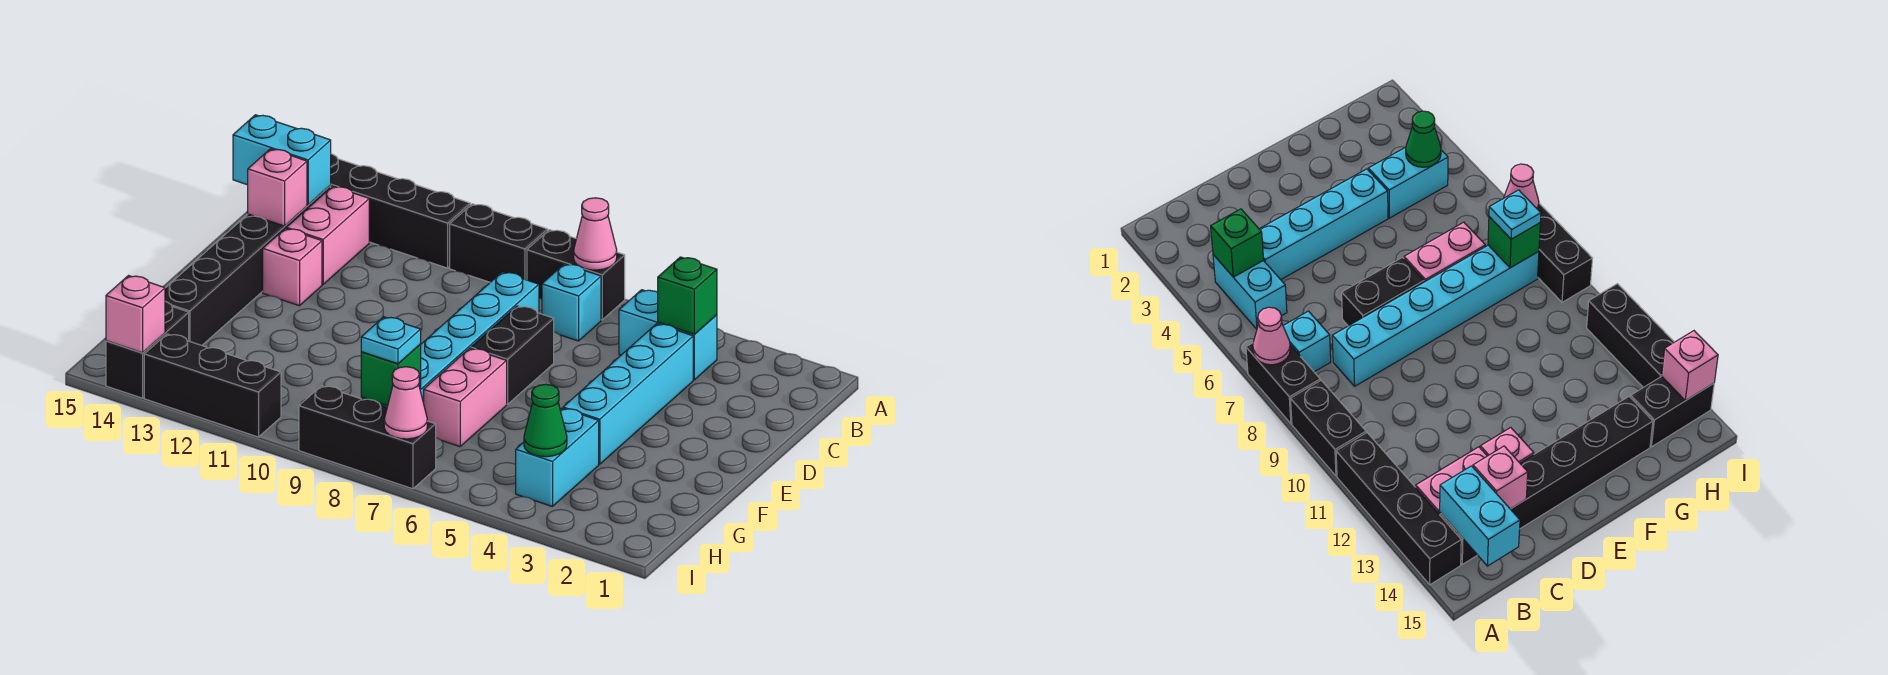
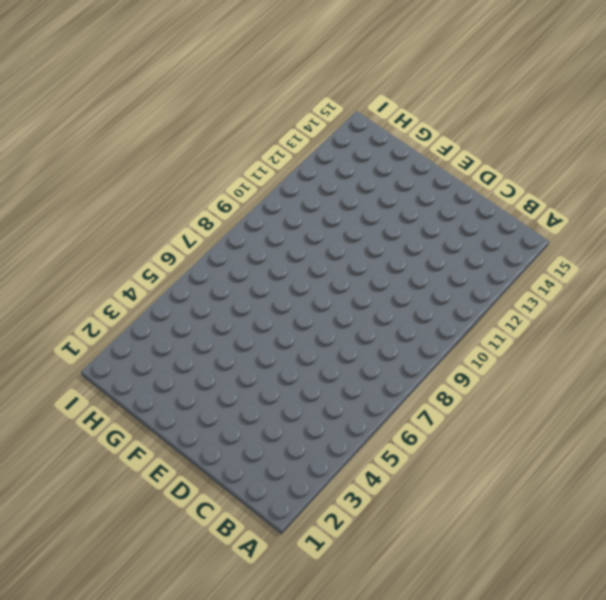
none -> black brick A7:A8 level 1
none -> black brick A9:A10 level 1
none -> black brick A11:A14 level 1

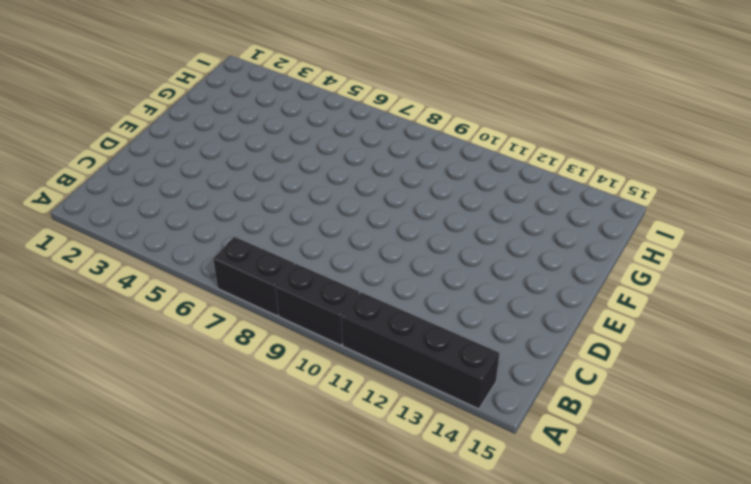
none -> cyan brick B4:B5 level 1
none -> cyan brick B7 level 1
none -> pink brick B13:C13 level 1

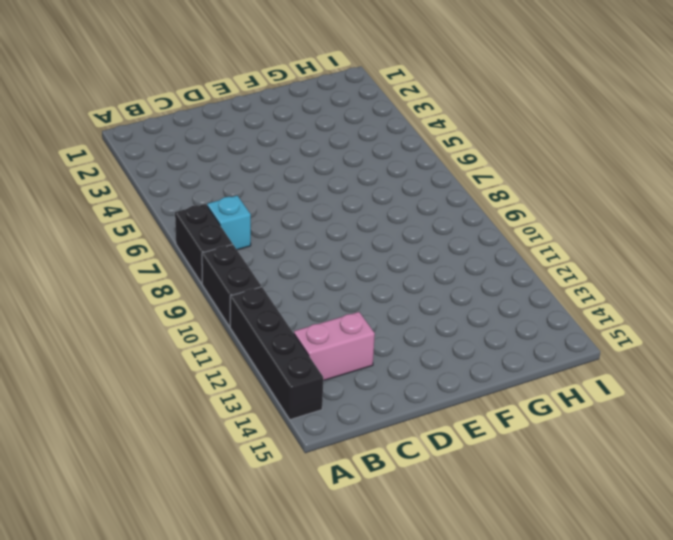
none -> cyan brick B4:B5 level 1
none -> black brick B14:G14 level 1
none -> cyan brick C4:F4 level 1

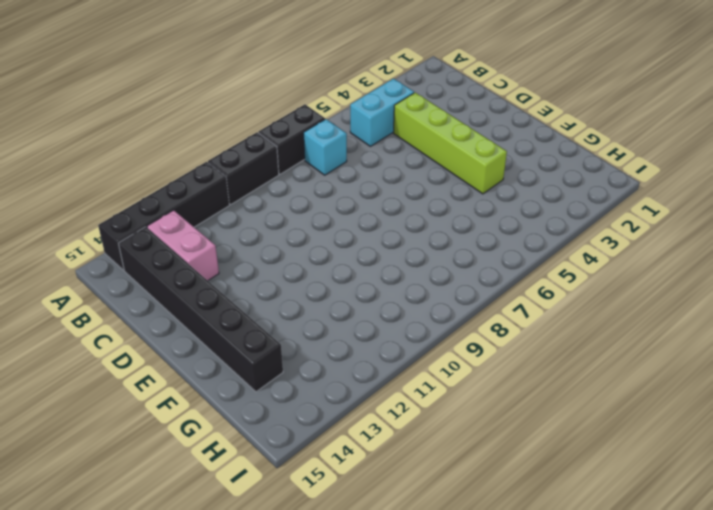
lime brick C4:F4 level 1 -> cyan brick C4:F4 level 1
none -> cyan brick C8:H8 level 1
none -> black brick D7:E7 level 1
none -> pink brick D13 level 1

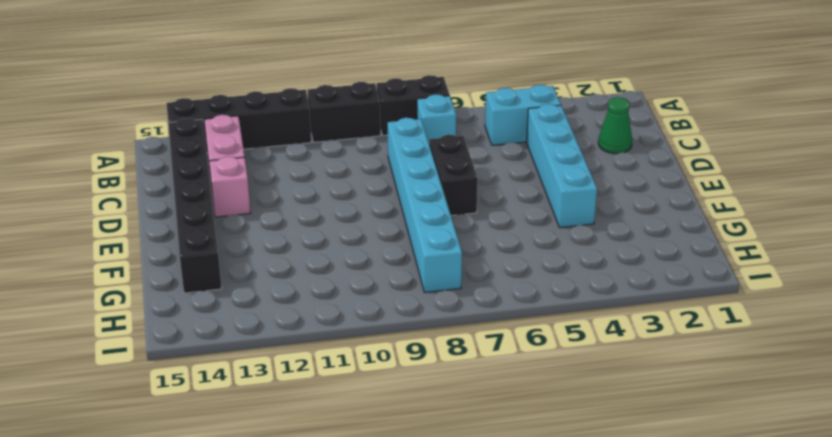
green cone C2 level 1 -> green cone H4 level 2
none -> pink brick F7:G7 level 1
none -> cyan brick G4:H4 level 1
none -> black brick H14:I14 level 1

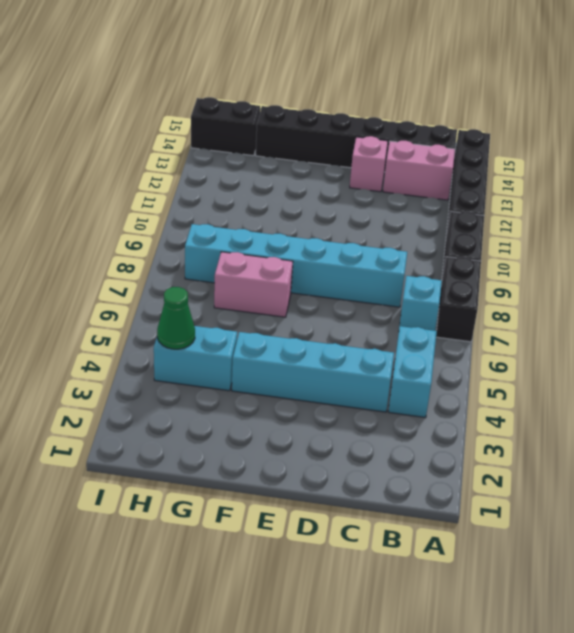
none -> black brick D7:E7 level 1
none -> black brick I7:I9 level 1
none -> black brick I11:I13 level 1

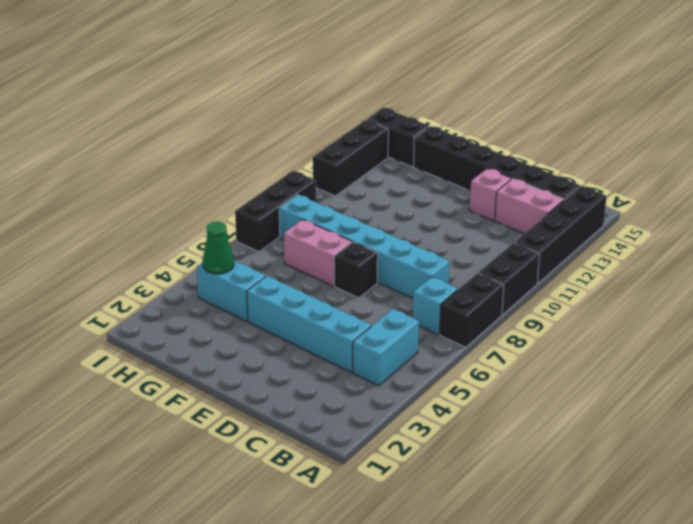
black brick E7 level 1 -> black brick D7:E7 level 1
none -> pink cone A7 level 2
none -> green brick B4 level 2
none -> cyan brick B14:B15 level 2

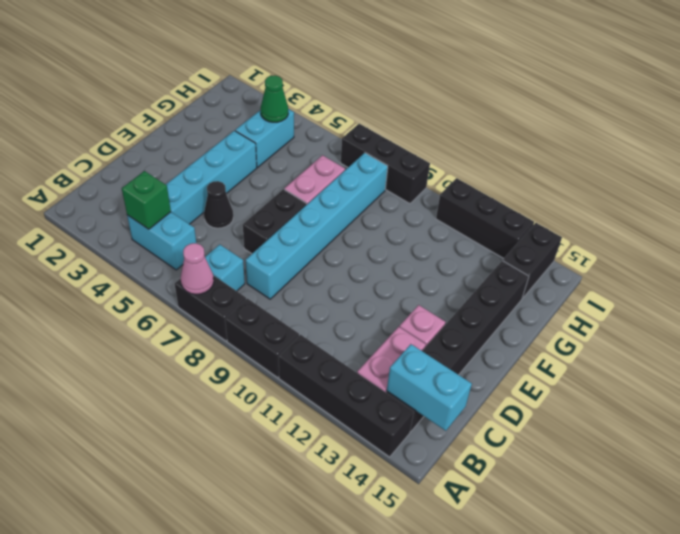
black cone D5 level 1 -> none
none -> pink brick C14 level 2
none -> green brick H8 level 2
none -> pink cone I7 level 2

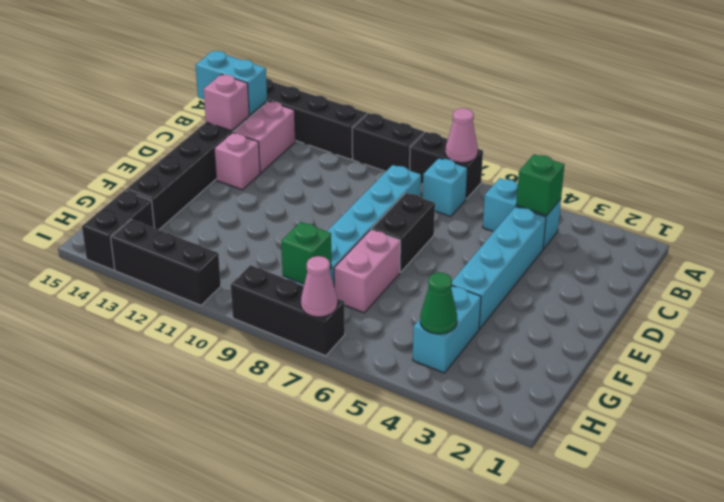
none -> pink brick I14 level 2
none -> cyan plate H8 level 3

